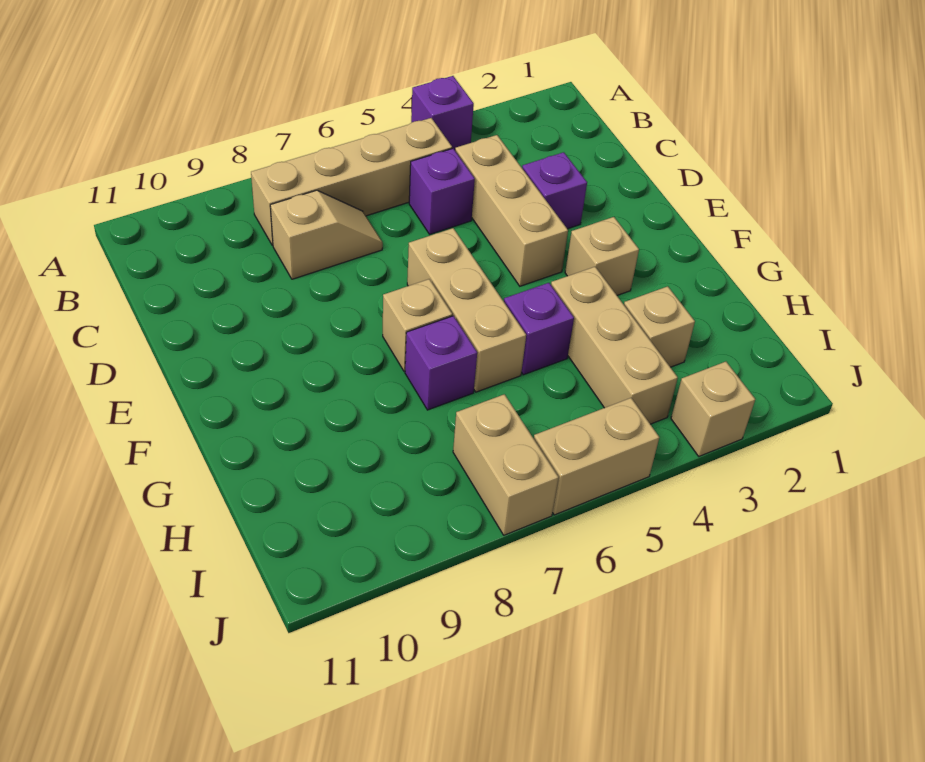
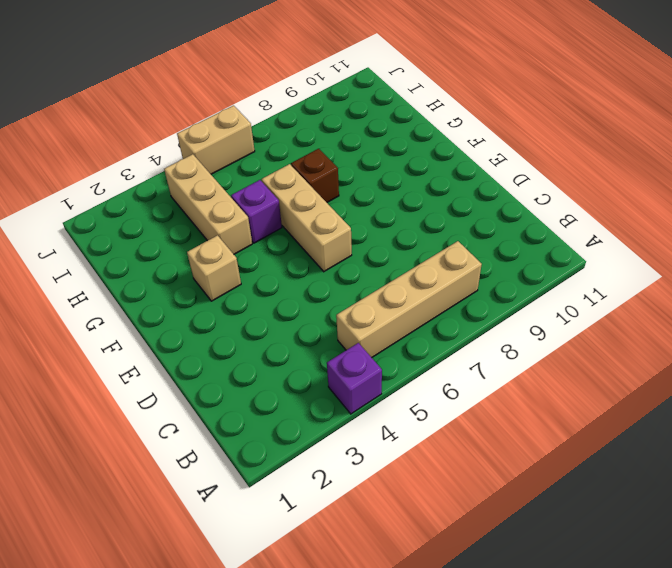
brown brick G7 level 1 -> purple brick G7 level 1
none -> tan brick C4:E4 level 1
none -> purple brick C5 level 1
none -> tan slope C7:C8 level 1 top 8

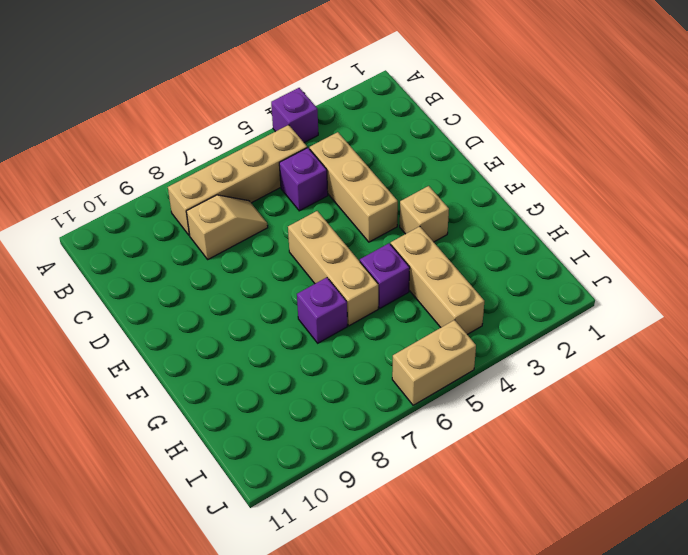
none -> purple brick D3 level 1
none -> tan brick F7 level 1
none -> tan brick H3 level 1

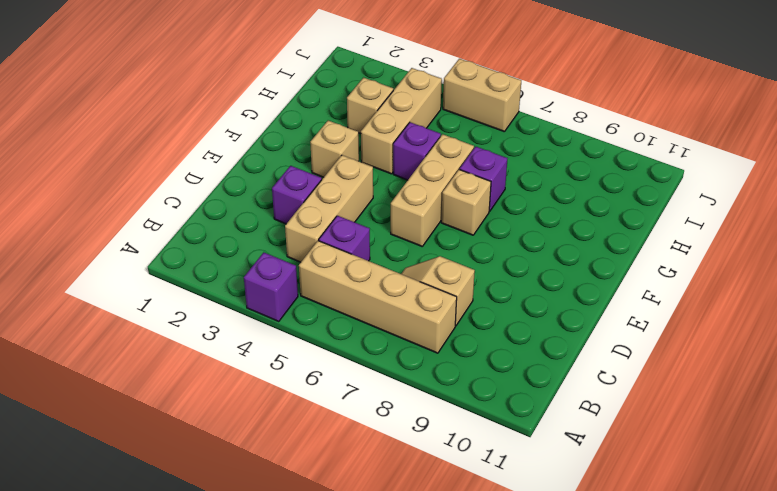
none -> tan brick I7:J7 level 1
none -> tan brick J3 level 1

